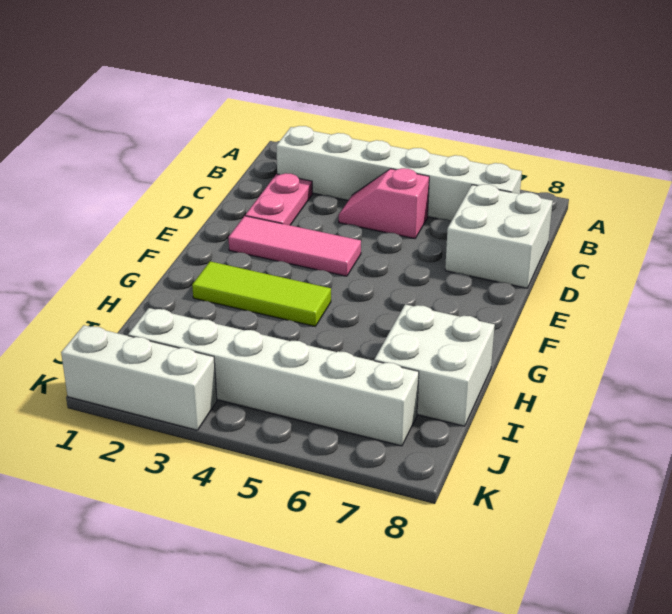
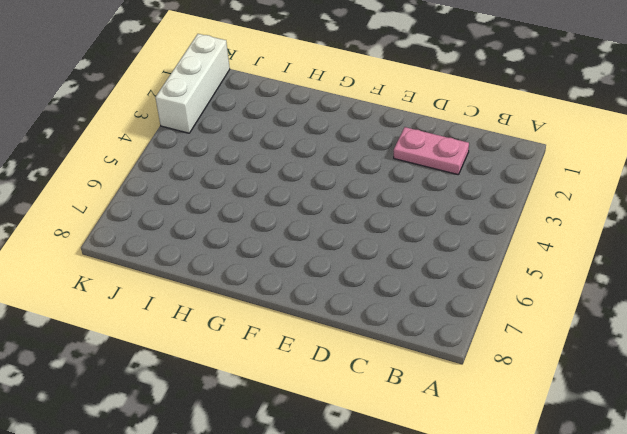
none -> white brick B2:B7 level 1
none -> pink slope C4:C5 level 1 top 5

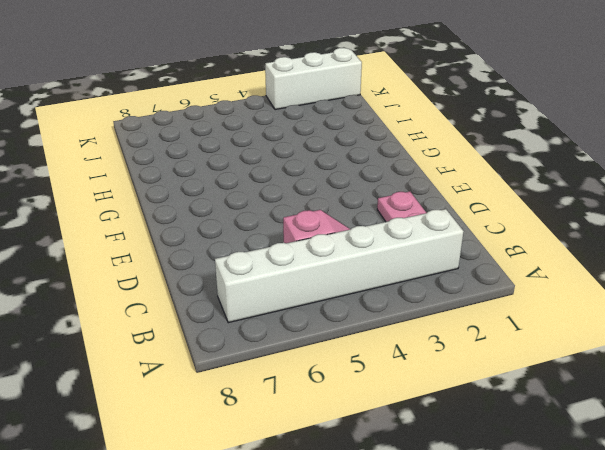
none -> white brick C7:D8 level 1
none -> pink tile E2:E4 level 1

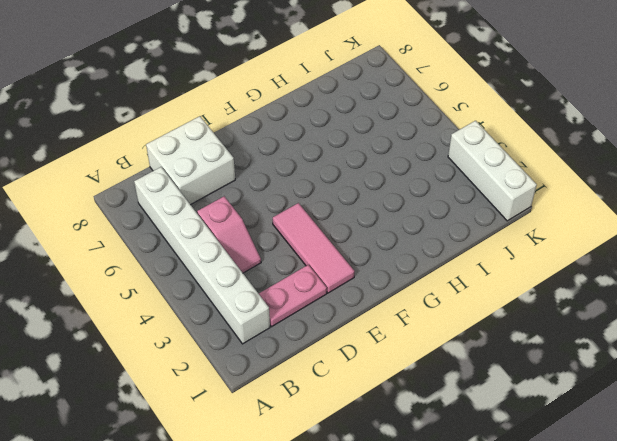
none -> lime tile G2:G4 level 1
none -> white brick H7:I8 level 1

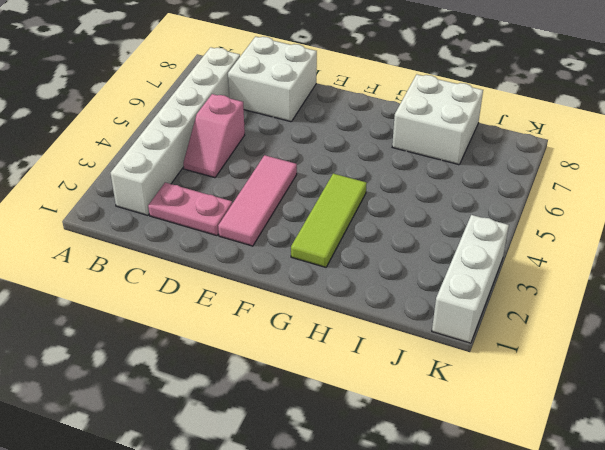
none -> white brick J2:J7 level 1

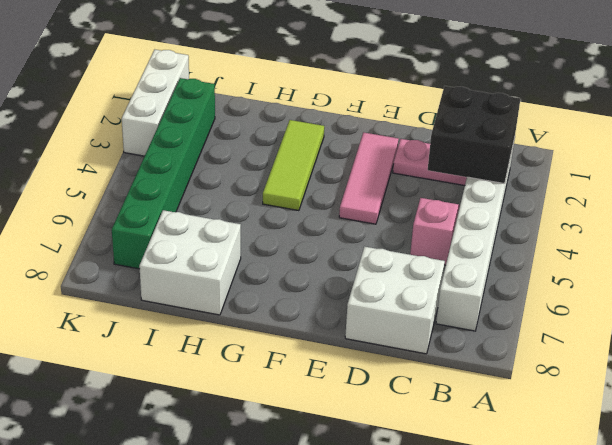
black brick B2:C3 level 2 -> none
green brick J2:J7 level 1 -> white brick J2:J7 level 1

